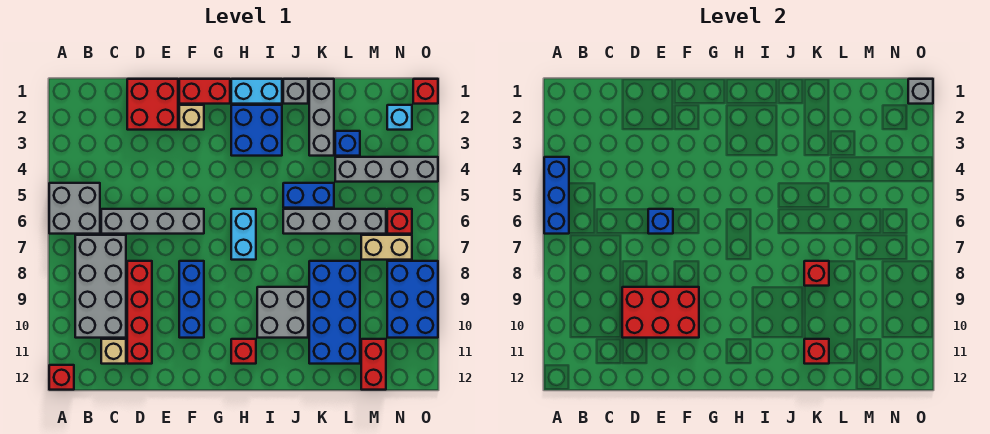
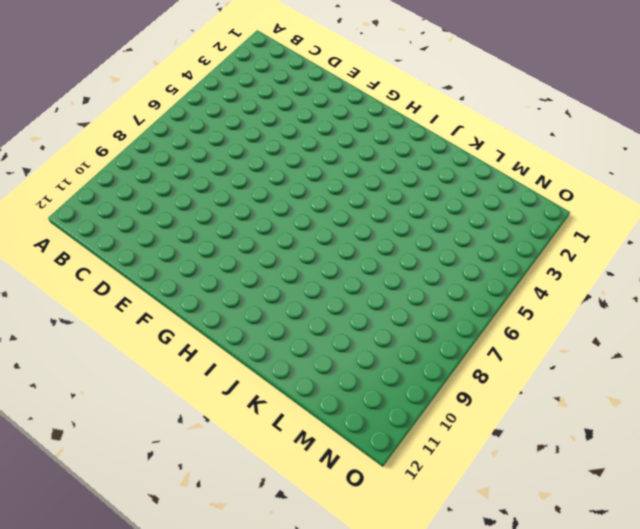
none -> grey brick A5:B6 level 1
none -> red brick A12 level 1
none -> grey brick B7:C10 level 1
none -> grey brick C6:F6 level 1

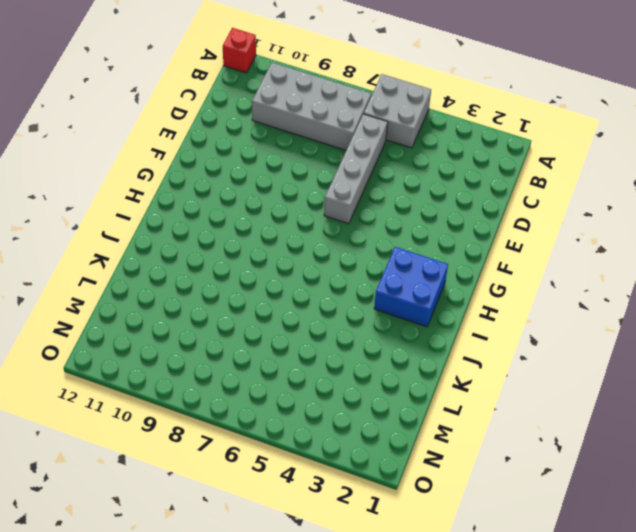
none -> tan brick C11 level 1
none -> red brick D1:E2 level 1
none -> red brick D8:D11 level 1
none -> red brick F1:G1 level 1

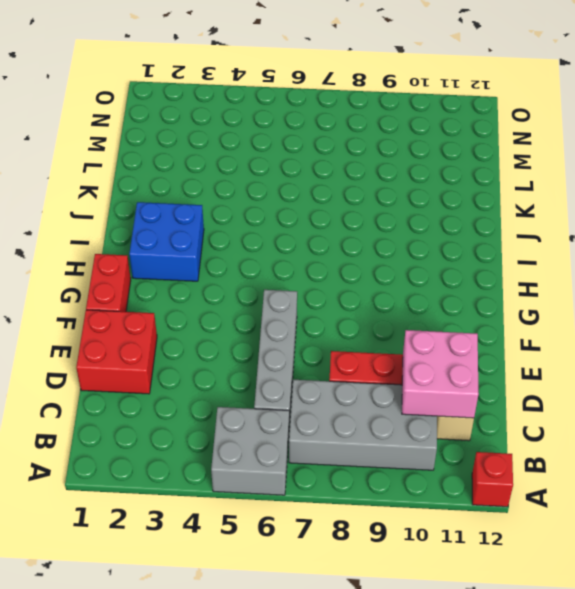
pink brick C10:D11 level 2 -> red brick D9:F10 level 2
none -> tan brick F2 level 1
none -> blue brick F8:F10 level 1
none -> cyan brick H1:I1 level 1
none -> cyan brick H6:H7 level 1

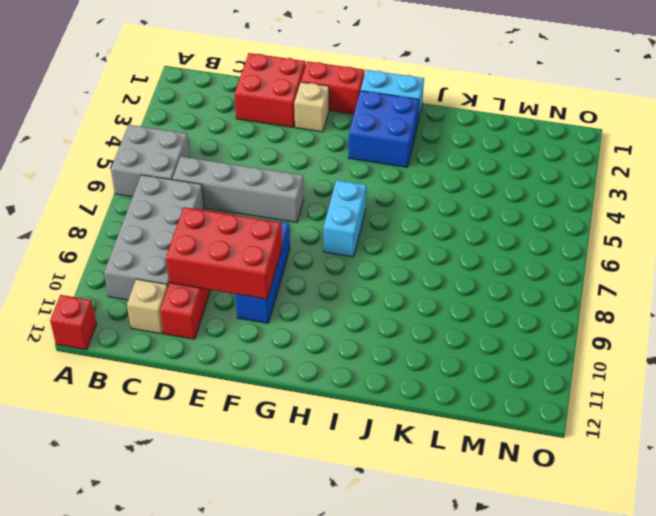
none -> red brick H11 level 1
none -> grey brick I9:J10 level 1
none -> grey brick J1 level 1
none -> blue brick J5:K5 level 1

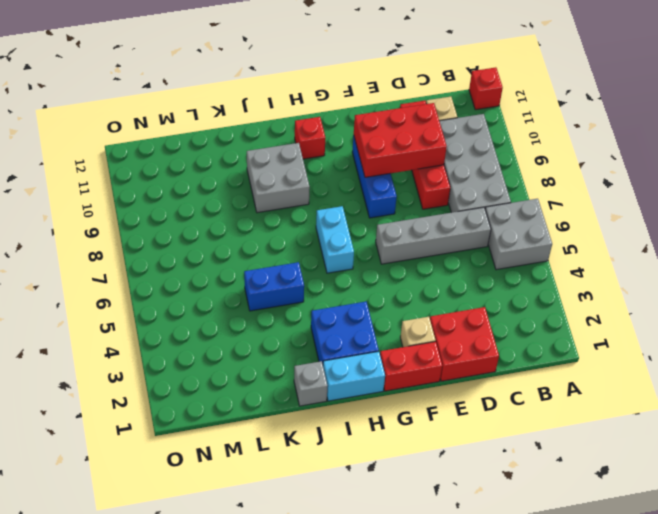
none -> grey brick J6:M6 level 1
none -> grey brick K1:K3 level 1
none -> blue brick K8:L11 level 1
none -> blue brick L3 level 1

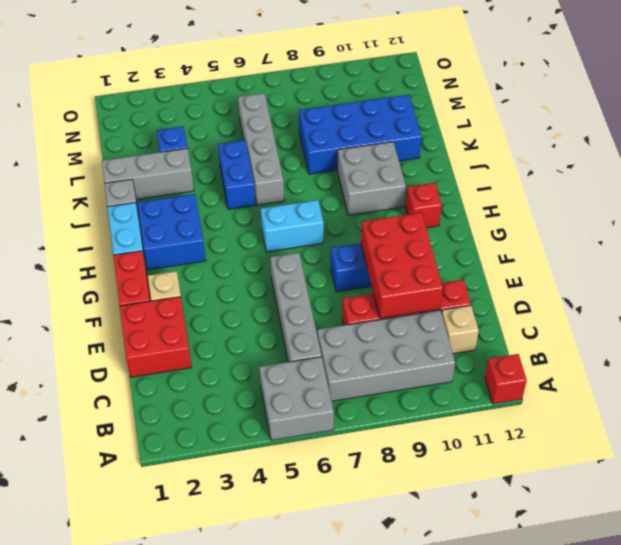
none -> grey brick L4:O4 level 1
none -> tan brick M7:N7 level 1
none -> red brick M11:M12 level 1
none -> cyan brick N2 level 1

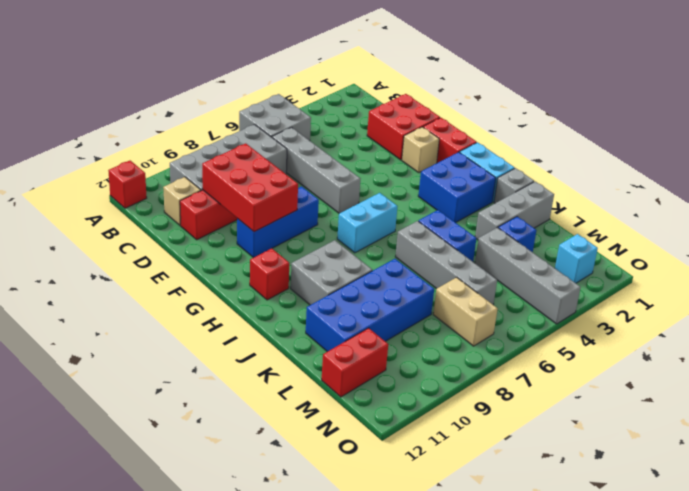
none -> red brick N6 level 1
none -> blue brick N8:O10 level 1
none -> red brick O1 level 1
none -> blue brick A4:A6 level 2

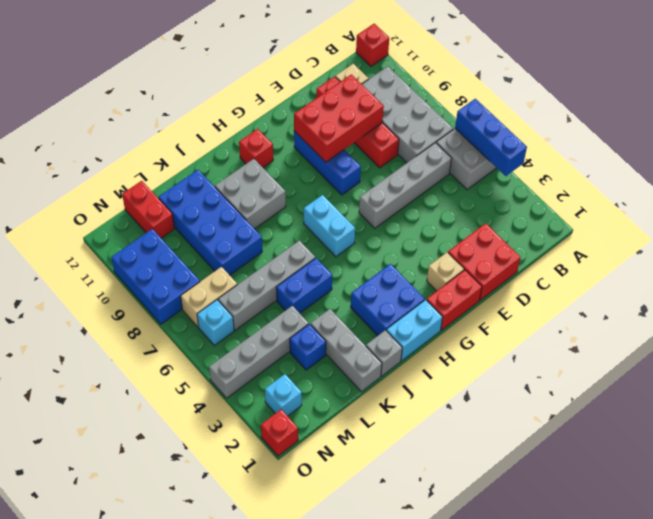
cyan brick N6 level 1 -> red brick N6 level 1
none -> blue brick E6 level 2
none -> red brick K8 level 2
none -> red brick K11 level 2
none -> grey brick O1 level 2

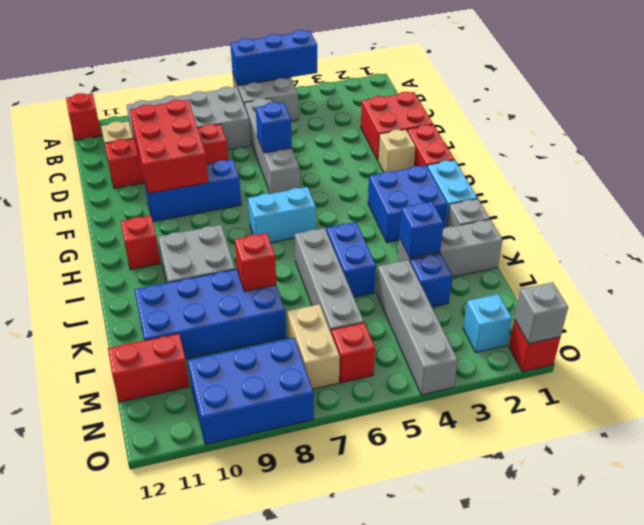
blue brick K3 level 2 -> none
none -> red brick K11 level 2

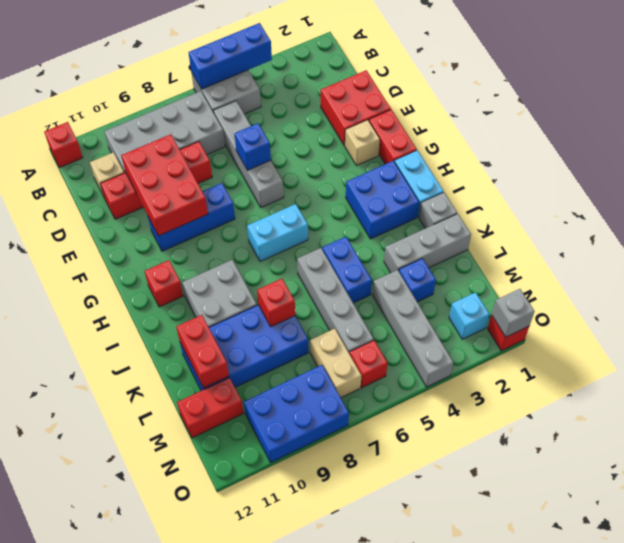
red brick K11:L11 level 2 -> red brick K11 level 2

